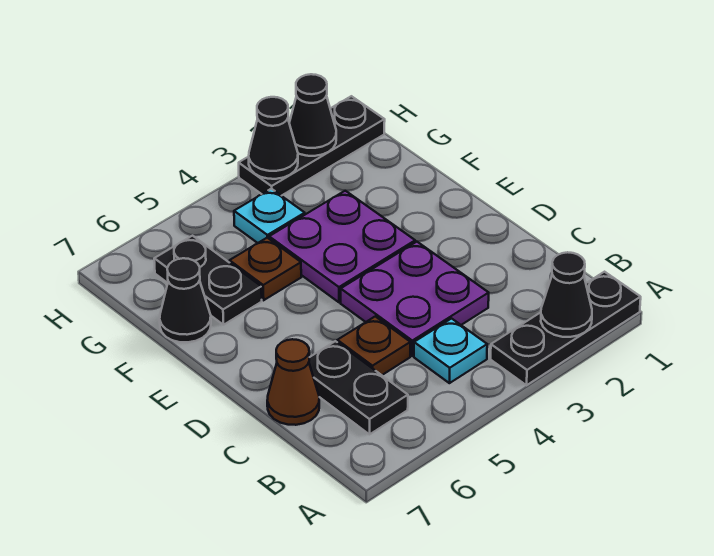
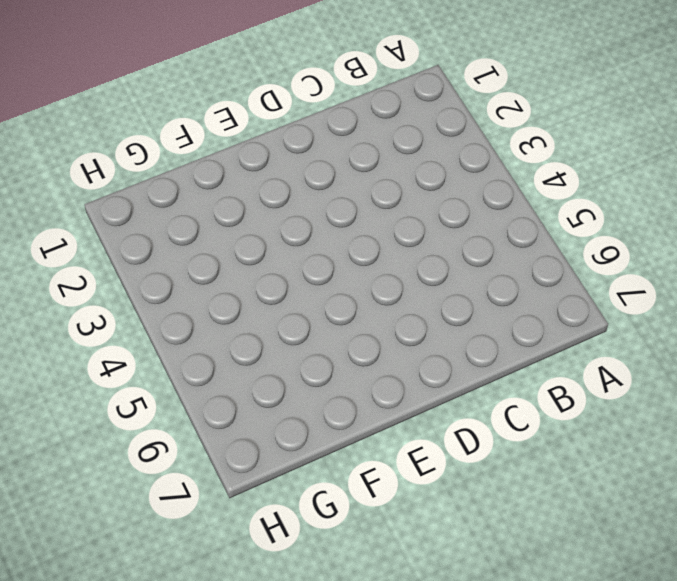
none -> black plate A1:A3 level 1
none -> cyan plate B4 level 1
none -> black plate B6:C6 level 1

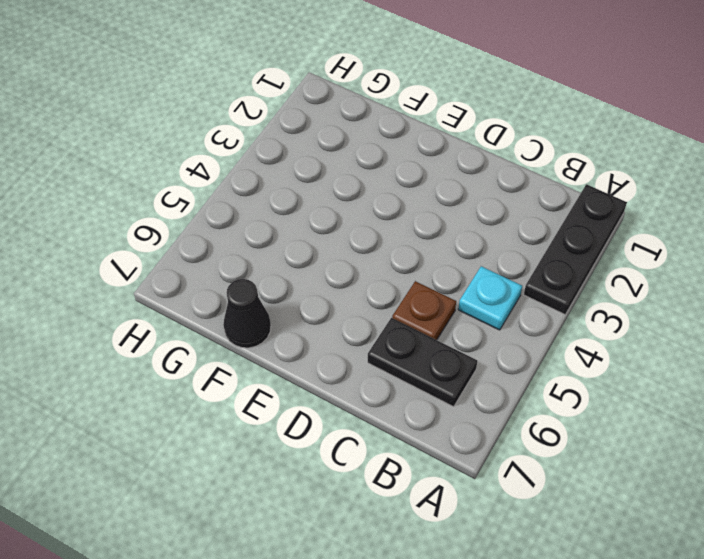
none -> purple plate C3:D4 level 1
none -> brown cone C7 level 1
none -> purple plate E3:F4 level 1

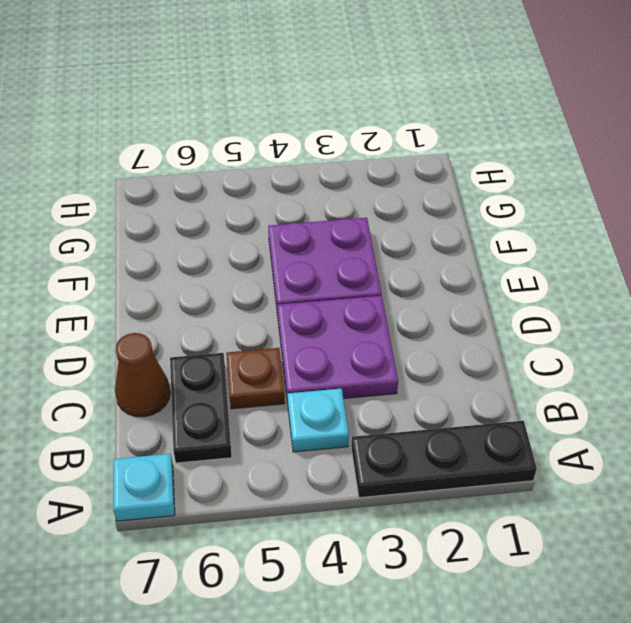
cyan plate A7 level 1 -> cyan plate G4 level 1
none -> brown plate F5 level 1
none -> black plate F6:G6 level 1
none -> black cone F7 level 1

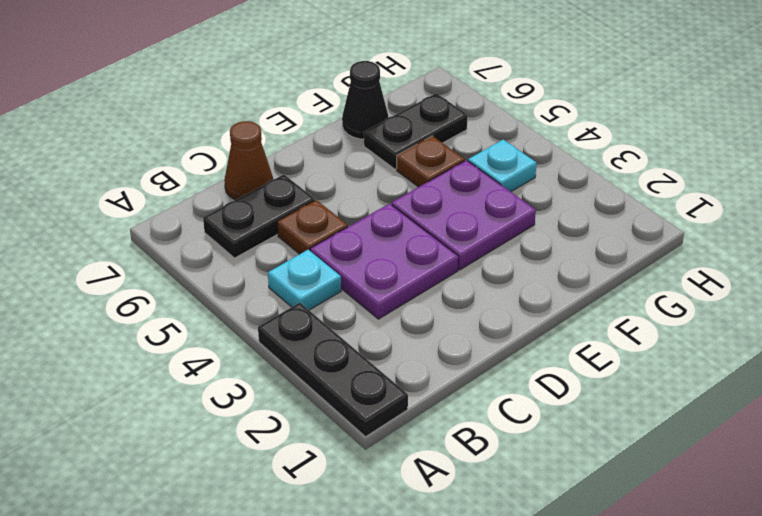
none -> black plate H1:H3 level 1
none -> black cone A2 level 2
none -> black cone H2 level 2

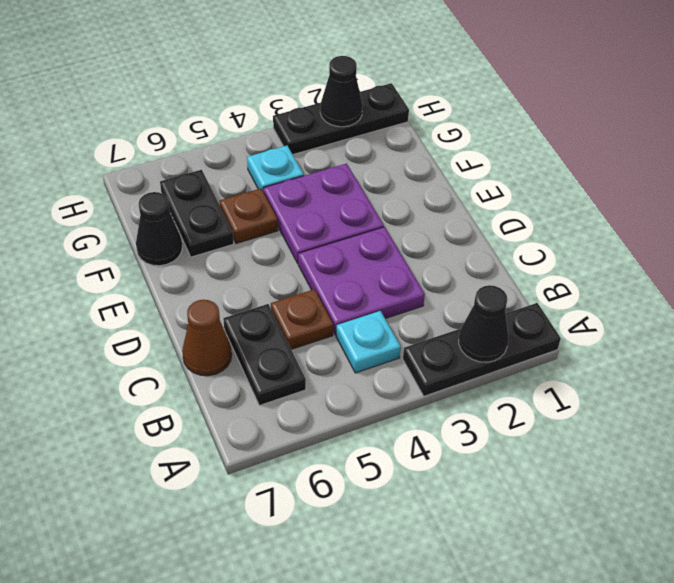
none -> black cone H3 level 2

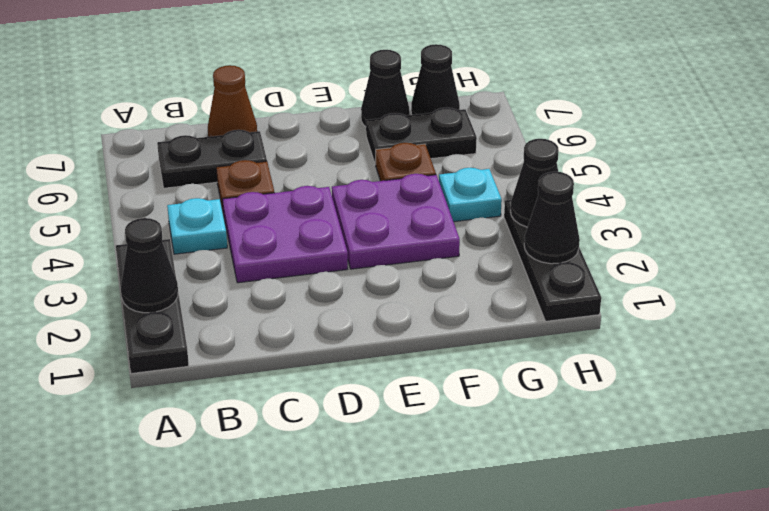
black cone G7 level 1 -> none

